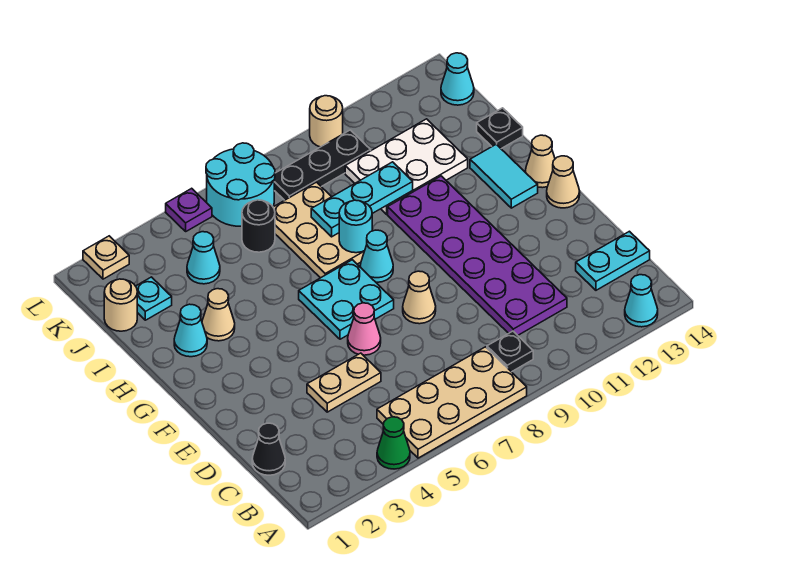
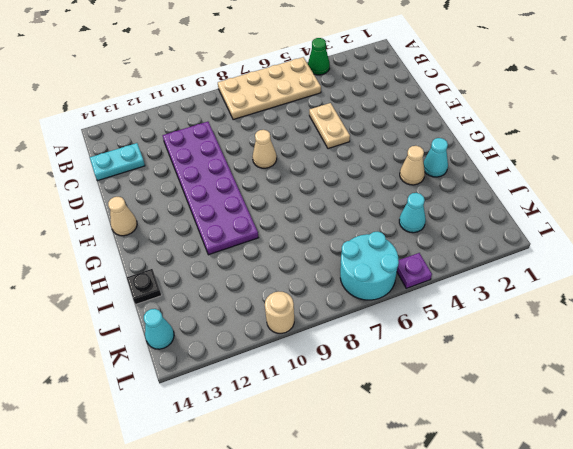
tan plate D5:E5 level 1 -> tan plate D4:D5 level 1
none -> cyan cone A13 level 1
none -> black plate B9 level 1
none -> black cone C1 level 1
none -> pink cone E6 level 1

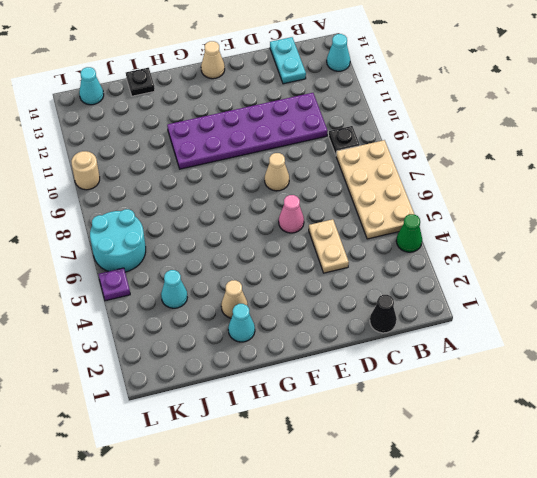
none -> cyan plate F6:G7 level 1
none -> cyan cone G8 level 1
none -> cyan tile G13:H13 level 1
none -> tan cone G14 level 1

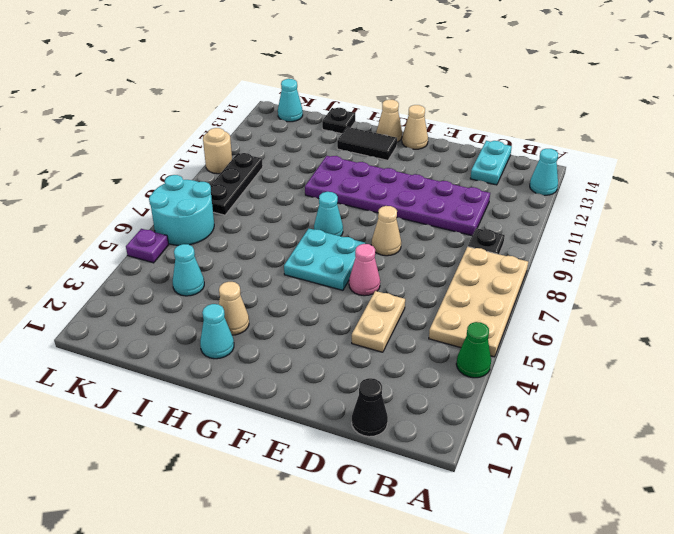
black tile G13:H13 level 1 -> cyan tile G13:H13 level 1
none -> tan plate H7:J8 level 1
none -> white plate I10:J12 level 1
none -> tan round brick J1 level 1
none -> cyan plate J2 level 1

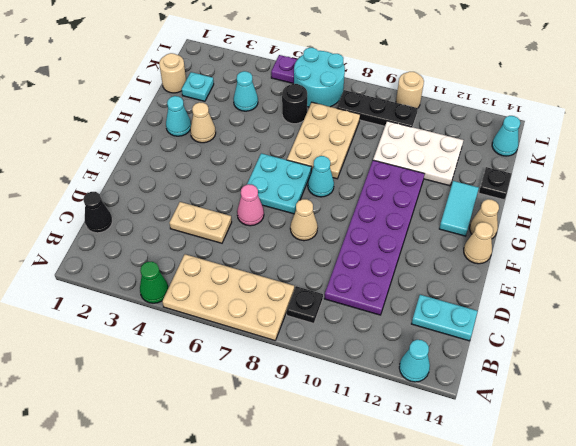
none -> tan plate L2 level 1
none -> cyan round brick H8 level 2
none -> cyan plate I8:I10 level 2

